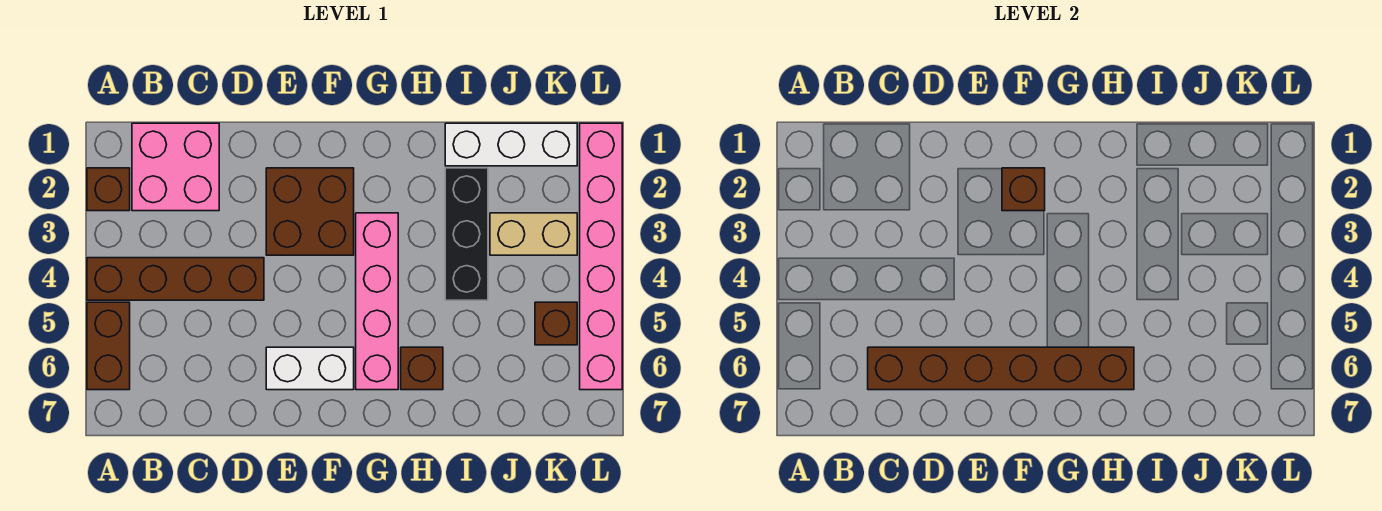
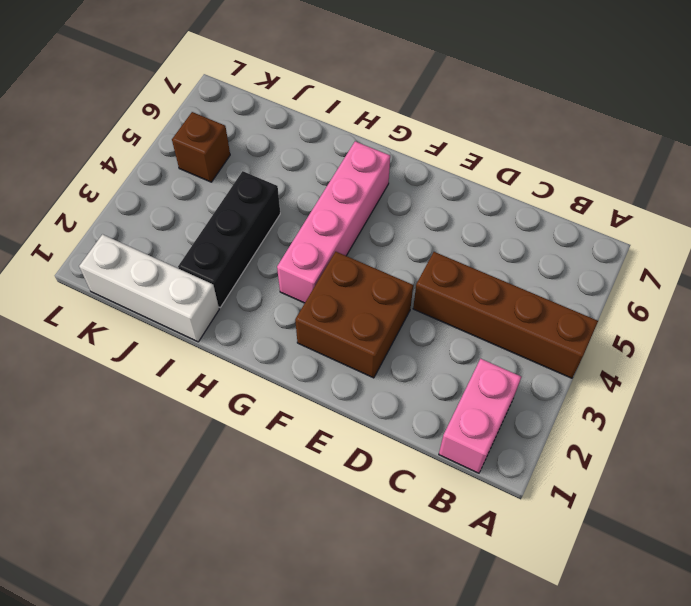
pink brick B1:B2 level 1 -> pink brick B1:C2 level 1
none -> brown brick A2 level 1
none -> brown brick A5:A6 level 1
none -> white brick E6:F6 level 1

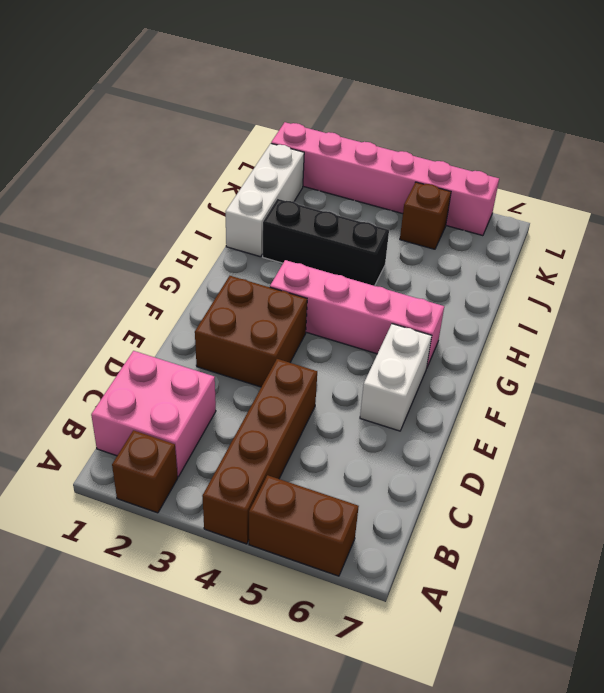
none -> brown brick H6 level 1
none -> tan brick J3:K3 level 1
none -> brown brick C6:H6 level 2

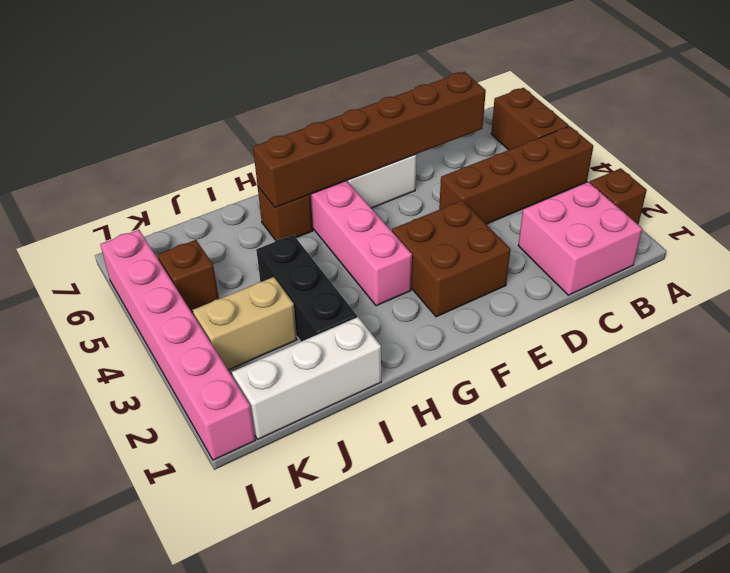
none -> brown brick F2 level 2

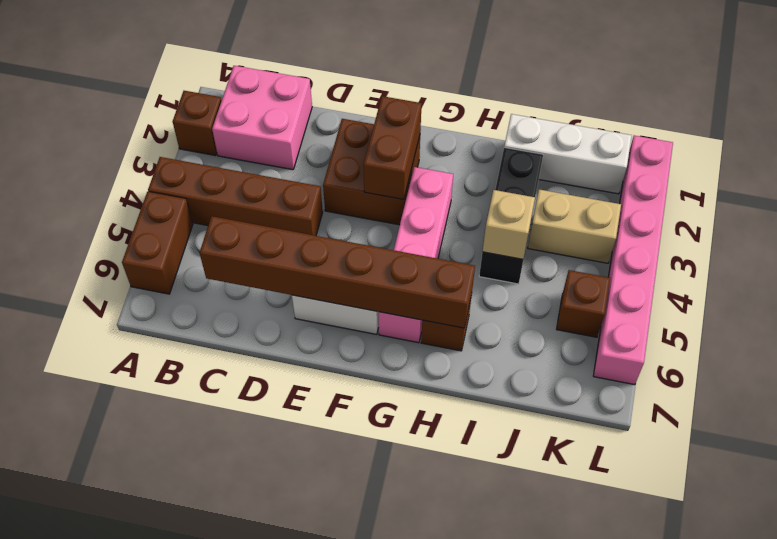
brown brick F2:F3 level 2 -> brown brick F2 level 2
tan brick I4 level 2 -> none

